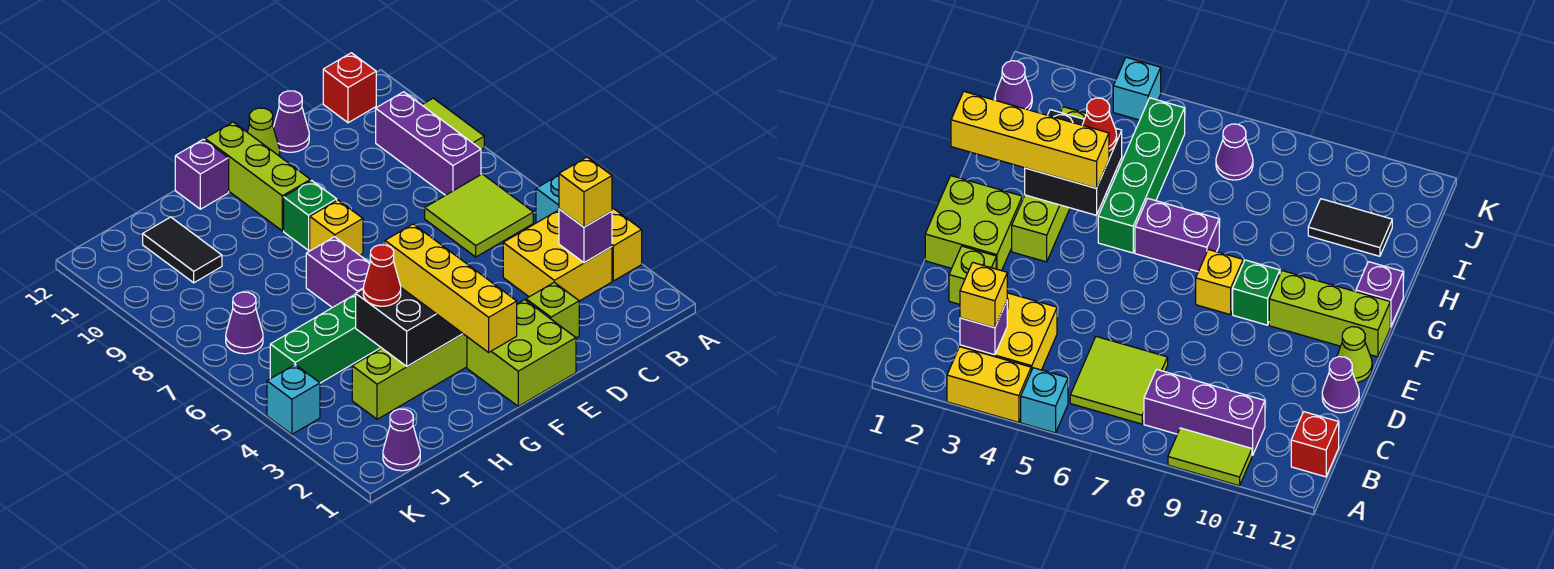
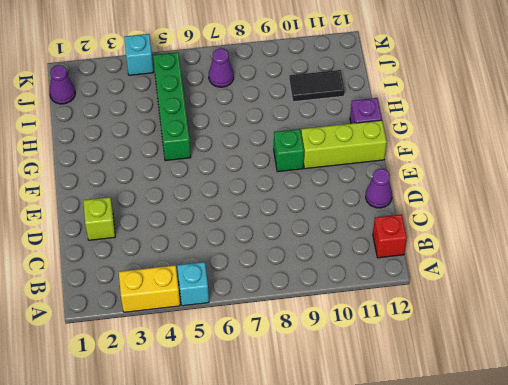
none -> lime tile A9:A10 level 1
none -> yellow brick B3:C4 level 1
none -> lime tile B6:C7 level 1

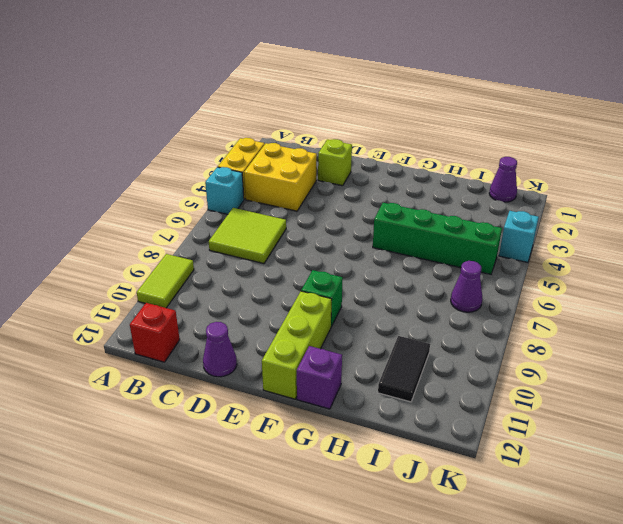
none -> purple brick B8:B10 level 1
none -> lime brick E1:F2 level 1
none -> lime cone E12 level 1

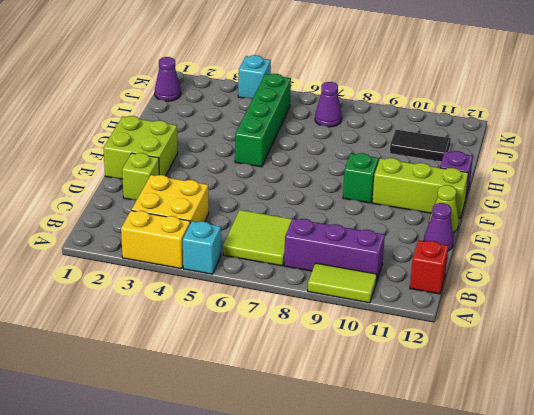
none -> lime brick F3:I3 level 1
none -> yellow brick F8 level 1
none -> purple brick G6:G7 level 1

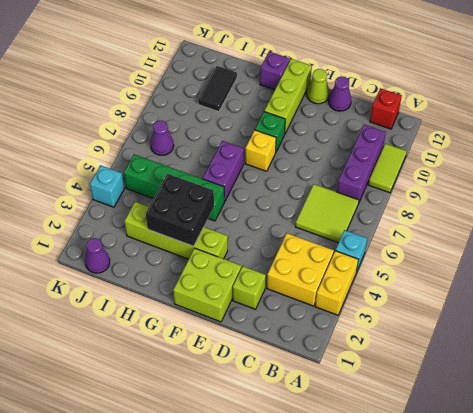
none -> purple brick B3 level 2
none -> yellow brick B3 level 3
none -> yellow brick G1:G4 level 3

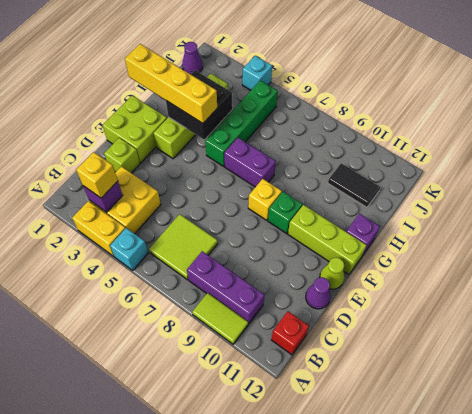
none -> purple cone J7 level 1
none -> red cone H4 level 3

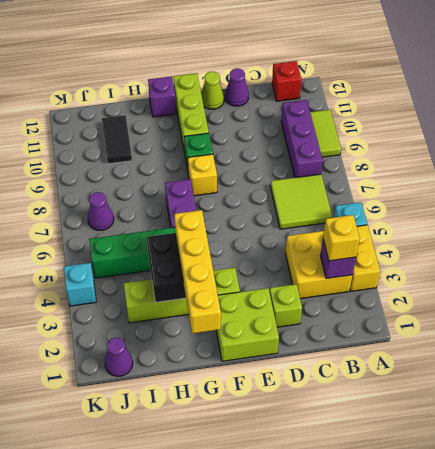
none -> red cone H4 level 3

